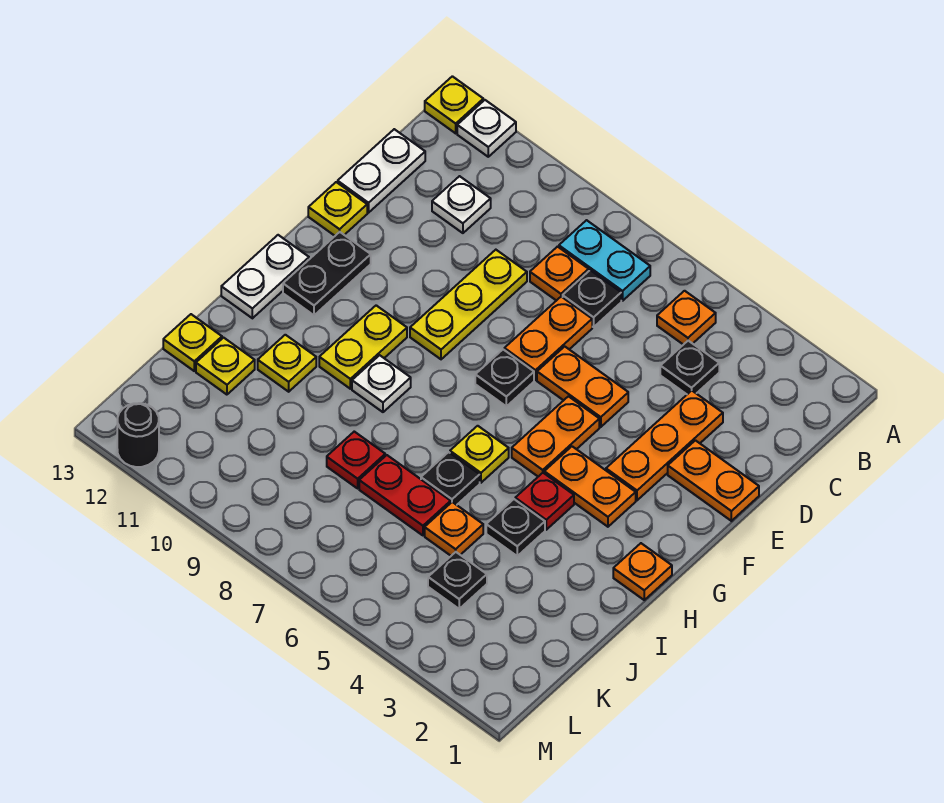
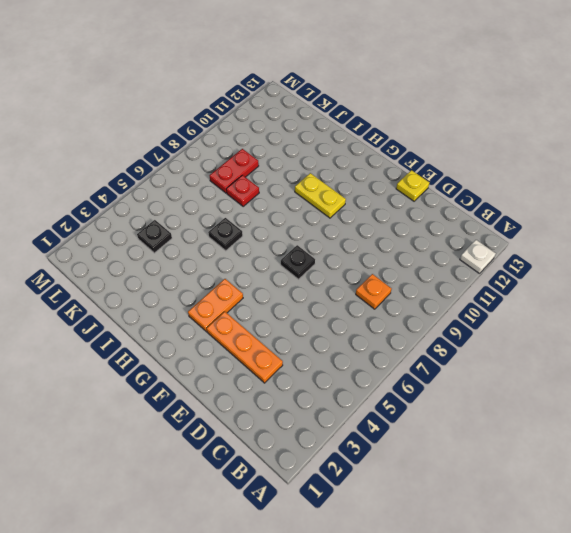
red plate K8:K9 level 1 -> red plate J6:J7 level 1
none -> yellow plate A13 level 1
none -> orange plate B5 level 1
none -> cyan plate B7:B8 level 1
none -> black plate C4 level 1

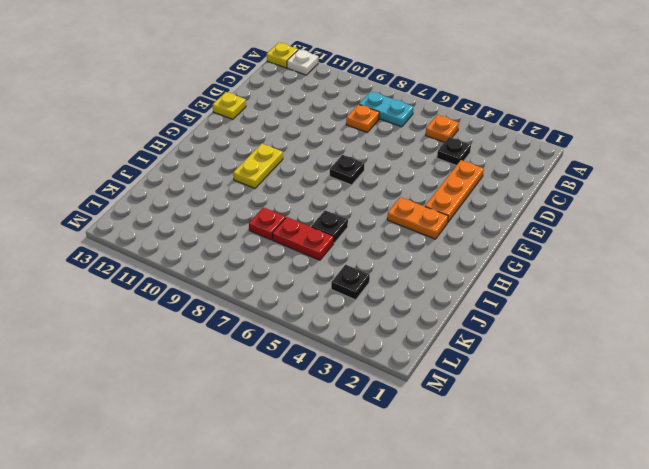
none -> black plate C7 level 1
none -> white plate C11 level 1
none -> white plate C13:D13 level 1
none -> orange plate D7:E7 level 1

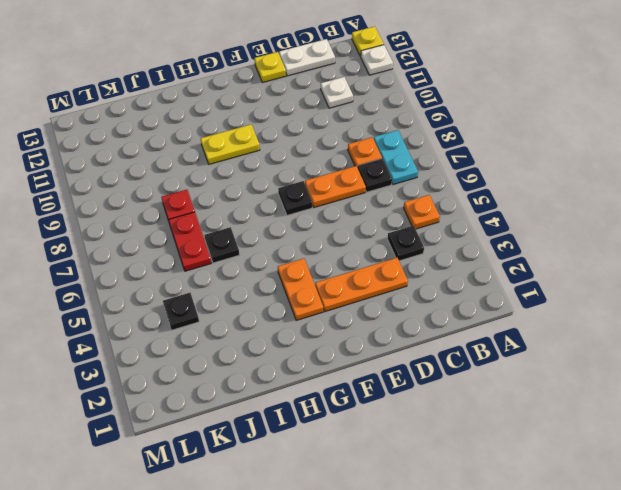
none -> yellow plate D9:F9 level 1
none -> orange plate E1:E2 level 1
none -> orange plate E5:E6 level 1
none -> orange plate F5:G5 level 1

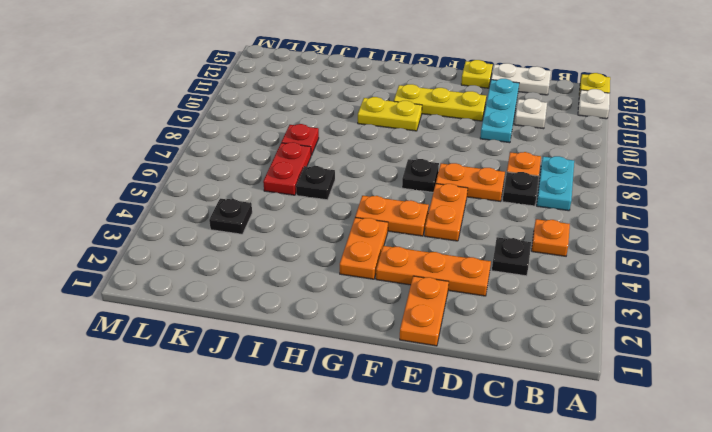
cyan plate D10:D12 level 1 -> none
yellow plate E11:G11 level 1 -> yellow plate D9:F9 level 1
none -> black plate F12:G12 level 1
none -> white plate G13:H13 level 1
none -> orange plate H1 level 1
none -> red plate H4 level 1

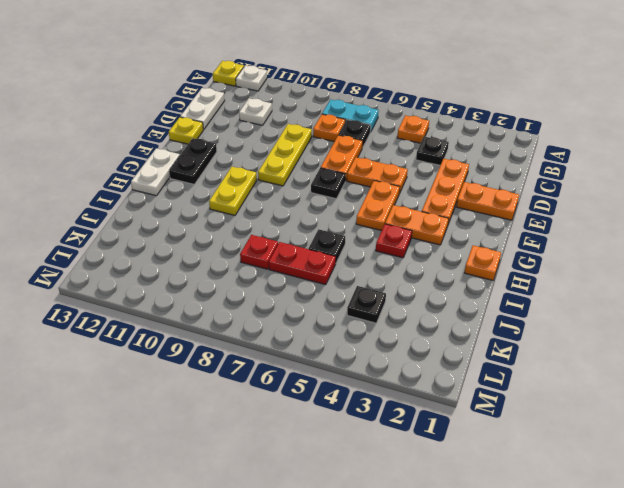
none -> yellow plate H6 level 1
none -> white plate H9 level 1
none -> black plate I4 level 1
none -> yellow plate I11 level 1

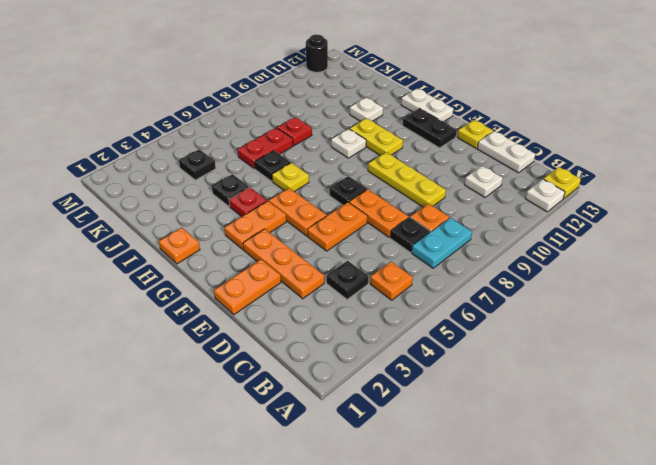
white plate I11 level 1 -> yellow plate I11 level 1
none -> orange plate J5 level 1
none -> yellow plate J12 level 1
none -> yellow plate J13 level 1

